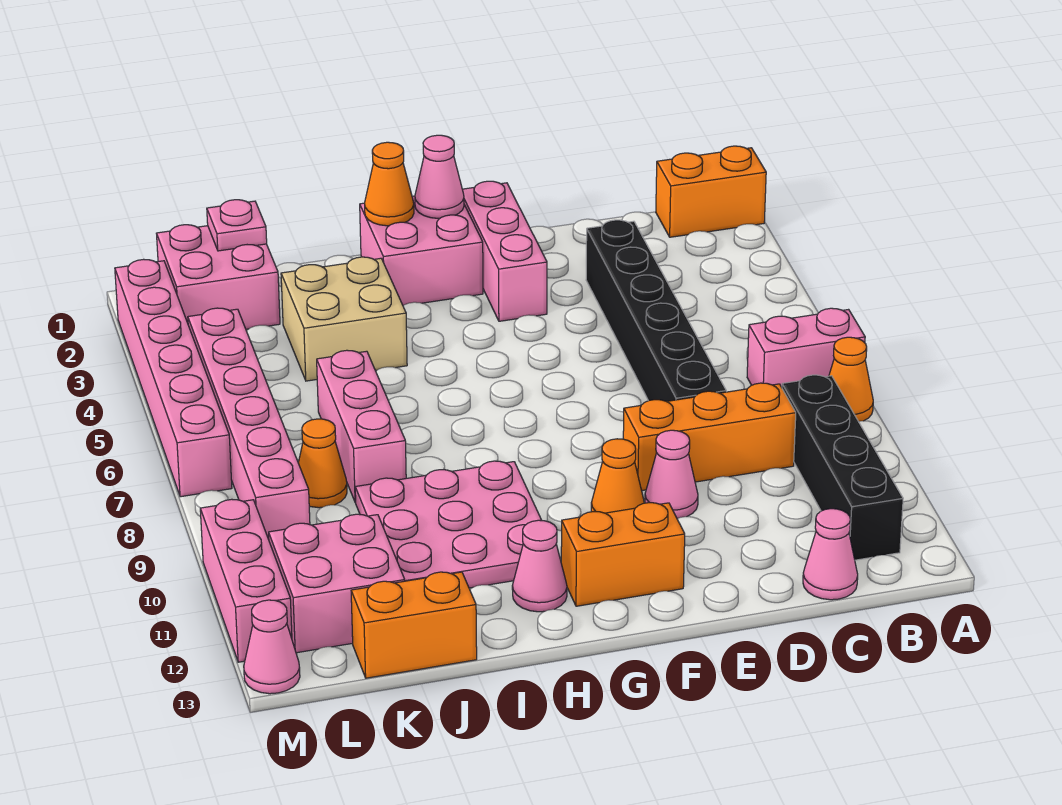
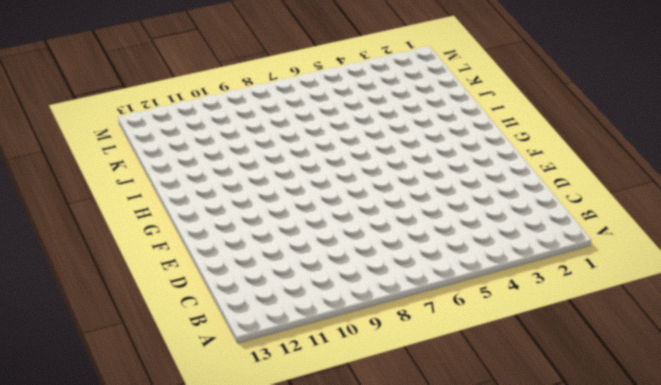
none -> orange brick A1:B1 level 1
none -> pink brick A7:B7 level 1
none -> orange cone A8 level 1

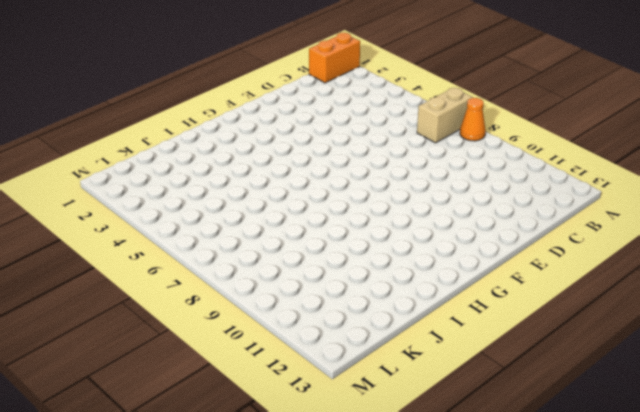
tan brick A7:B7 level 1 -> pink brick A7:B7 level 1
none -> black brick B9:B12 level 1
none -> orange brick C9:E9 level 1
none -> pink cone C13 level 1

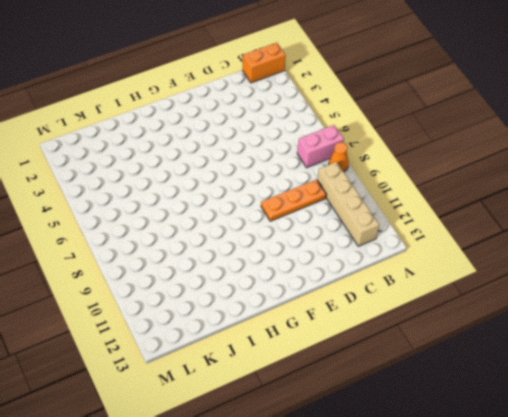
tan brick B9:B12 level 1 -> black brick B9:B12 level 1
orange plate C9:E9 level 1 -> orange brick C9:E9 level 1
none -> pink cone C13 level 1
none -> black brick D3:D8 level 1
none -> pink cone E10 level 1

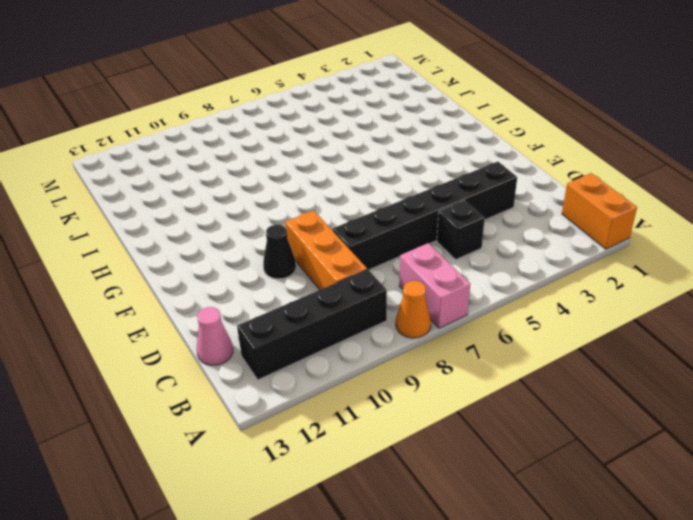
black brick C5 level 1 -> none
black cone E10 level 1 -> pink cone E10 level 1
none -> pink brick F1:F3 level 1
none -> orange cone F10 level 1
none -> orange brick F12:G12 level 1

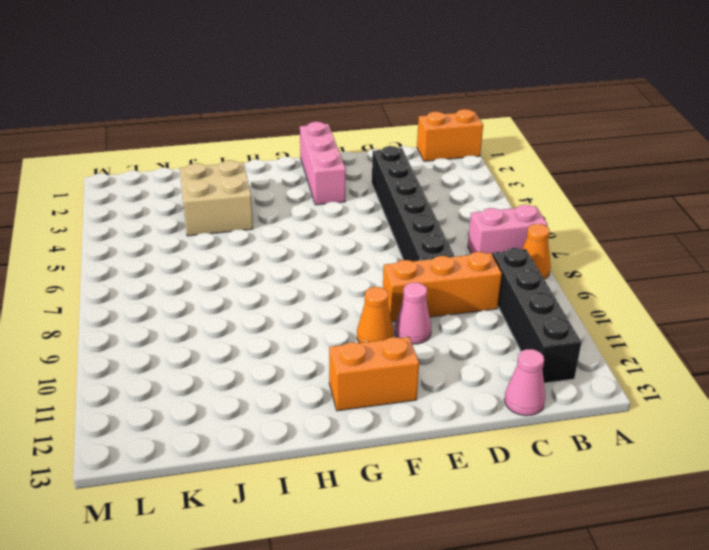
none -> pink brick G1:H2 level 1
none -> pink plate H9:J11 level 1
none -> pink cone H12 level 1

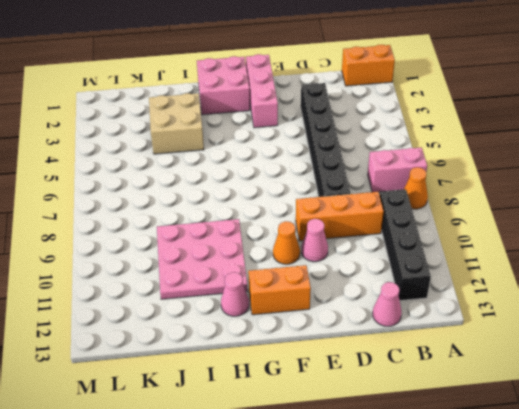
none -> pink brick J6:J8 level 1
none -> orange brick J13:K13 level 1
none -> pink brick K1:L2 level 1

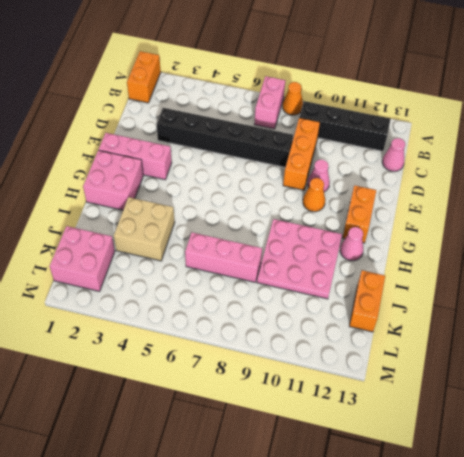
none -> orange cone K8 level 1
none -> pink brick K11:L12 level 1
none -> pink brick L4:L9 level 1

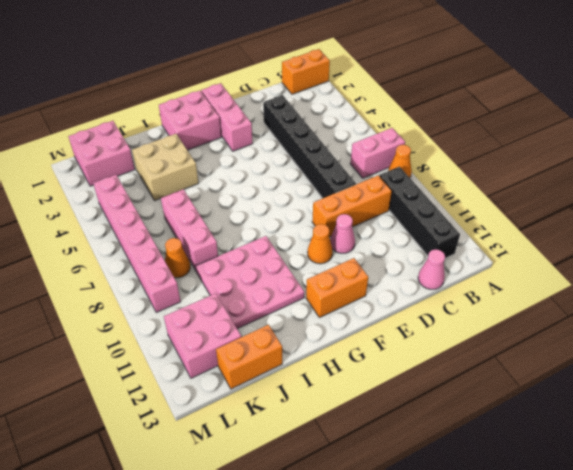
none -> pink cone H12 level 1
none -> pink brick M2:M7 level 1
none -> pink brick M10:M12 level 1

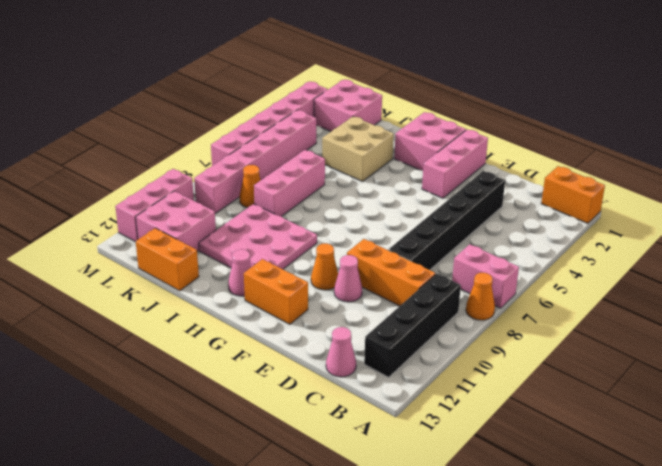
none -> pink cone M13 level 1
none -> pink cone G1 level 2
none -> orange cone H1 level 2

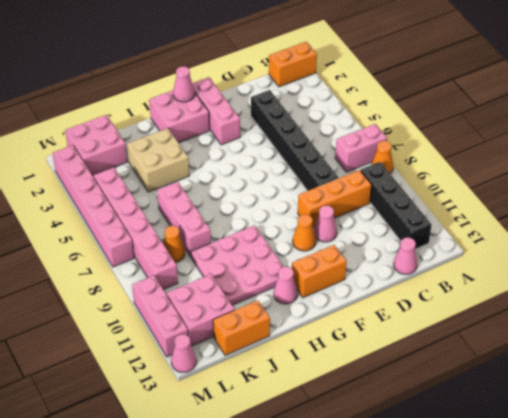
none -> orange cone H1 level 2
none -> pink plate K1 level 2

